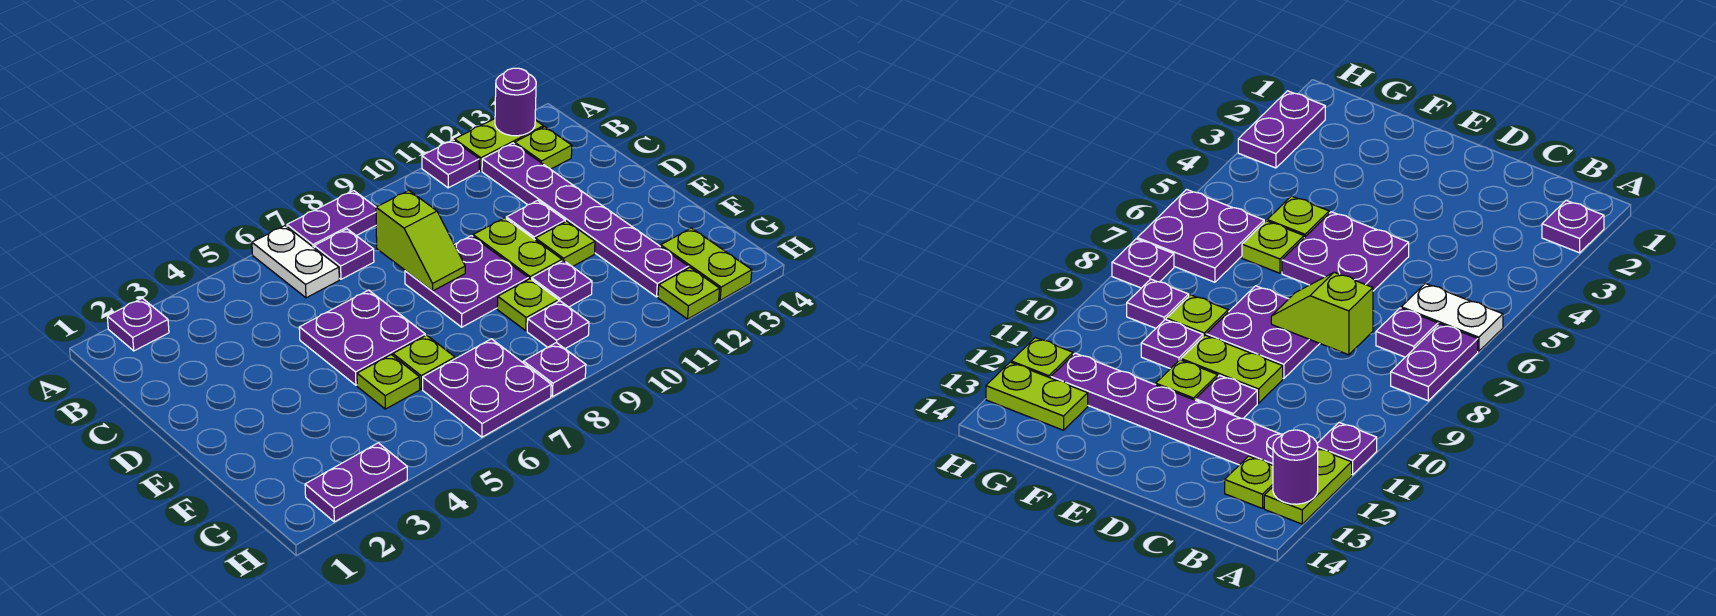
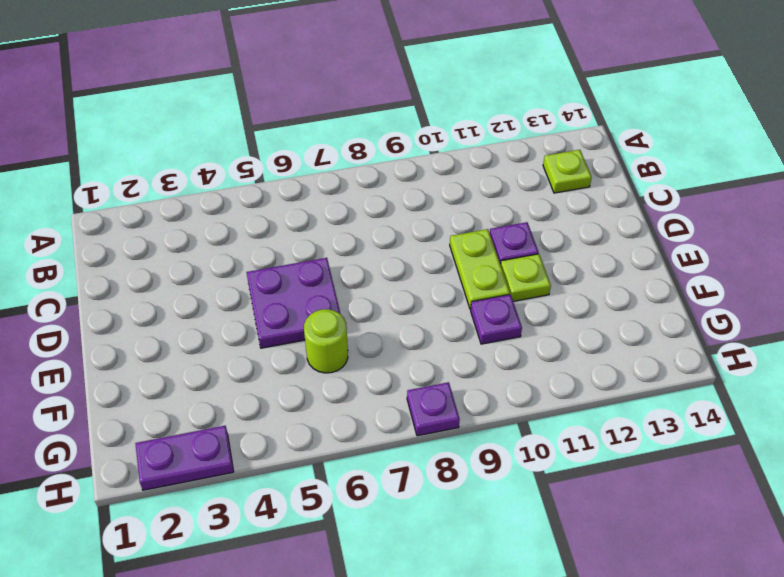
lime round brick F6 level 1 -> lime plate F6 level 1
none -> purple plate A2 level 1
none -> white plate A6:B6 level 1
none -> purple plate A7:A8 level 1

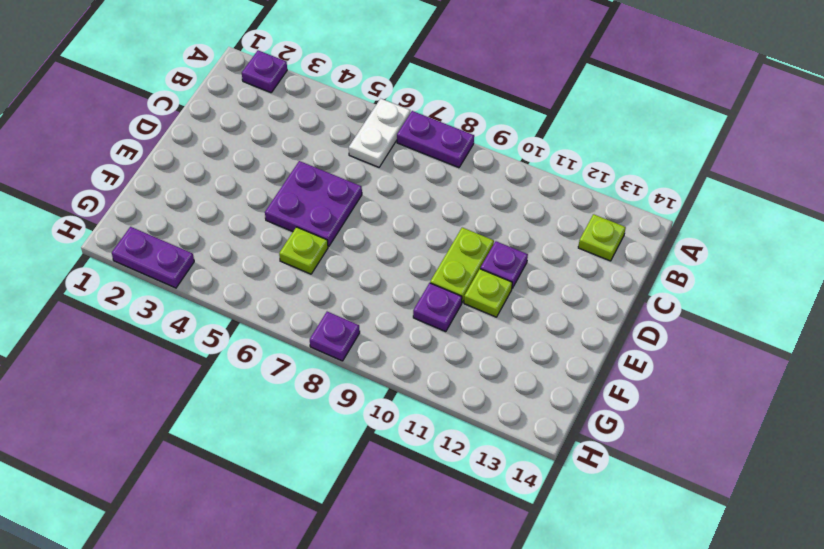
none -> purple plate A11 level 1
none -> lime plate A12:A13 level 1
none -> purple plate B7 level 1

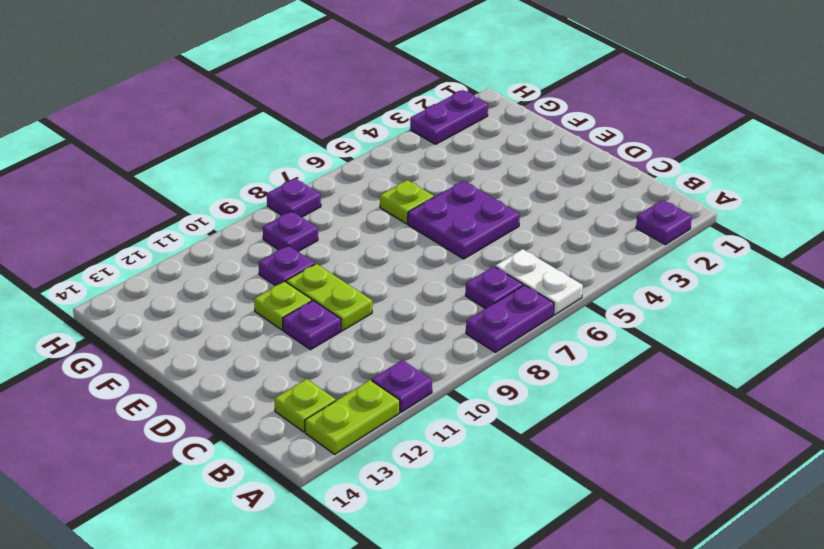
none -> purple plate B12:G12 level 1
none -> purple plate D8:E9 level 1
none -> lime plate F5 level 1

